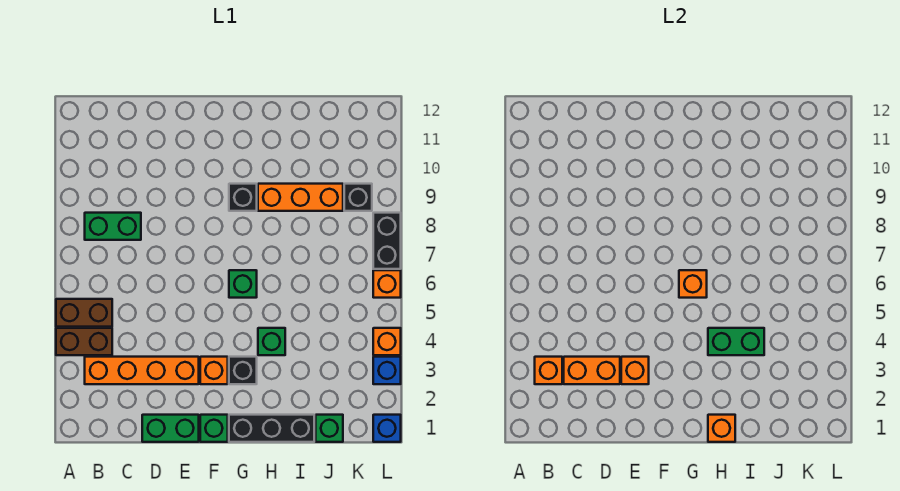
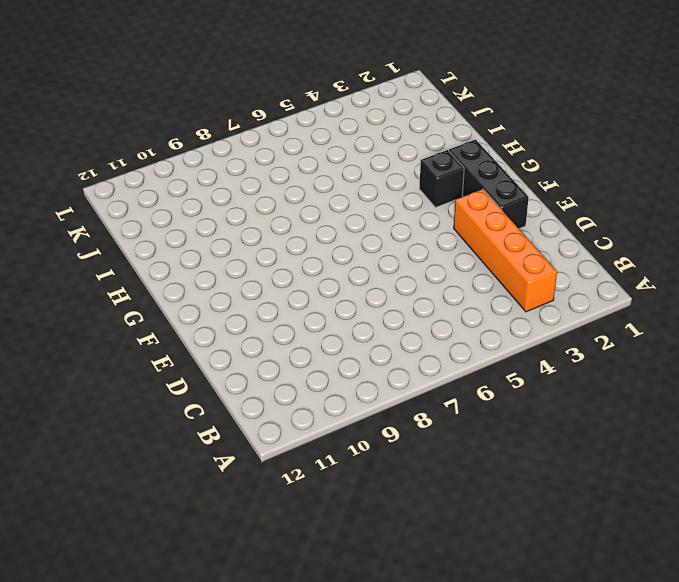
black brick E2:G2 level 1 -> black brick G1:I1 level 1
none -> brown brick A4:B4 level 1
none -> brown brick A5:B5 level 1
none -> green brick B8:C8 level 1

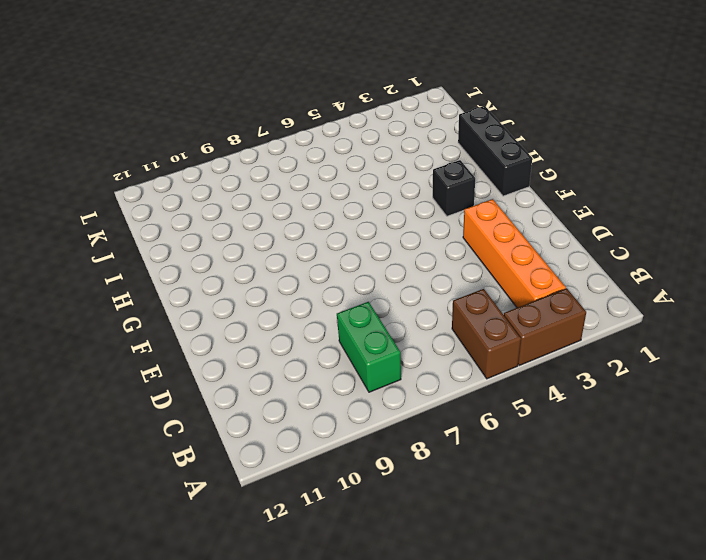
brown brick A3:A4 level 1 -> brown brick A4:B4 level 1
none -> green brick D1:E1 level 1
none -> green brick F1 level 1
none -> orange brick F3 level 1

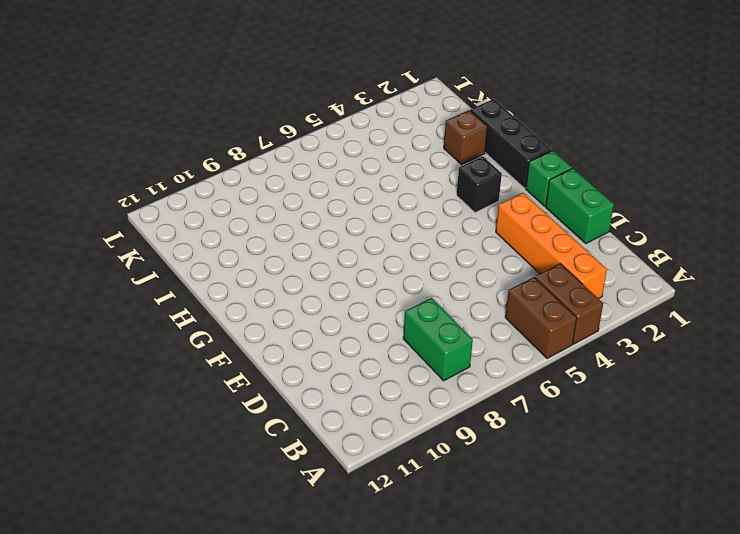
brown brick I2 level 1 -> none
none -> orange brick F3 level 1
none -> green brick G6 level 1
none -> black brick G9 level 1

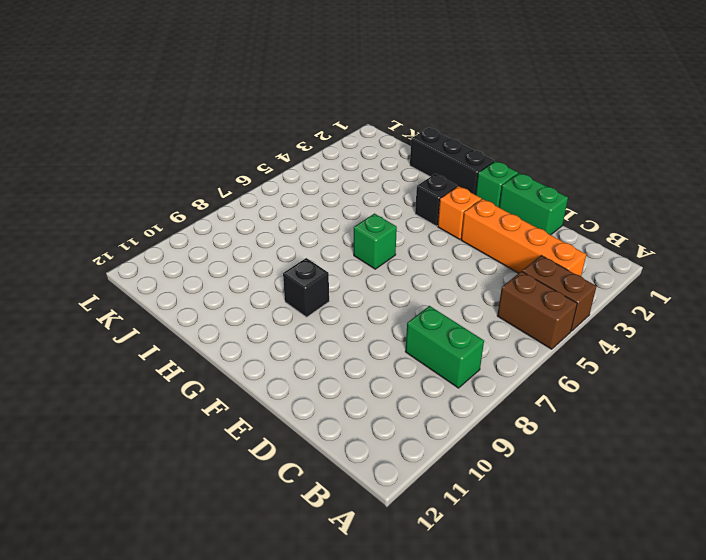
none -> green brick H4 level 1
none -> orange brick H9:J9 level 1
none -> green brick J1 level 1

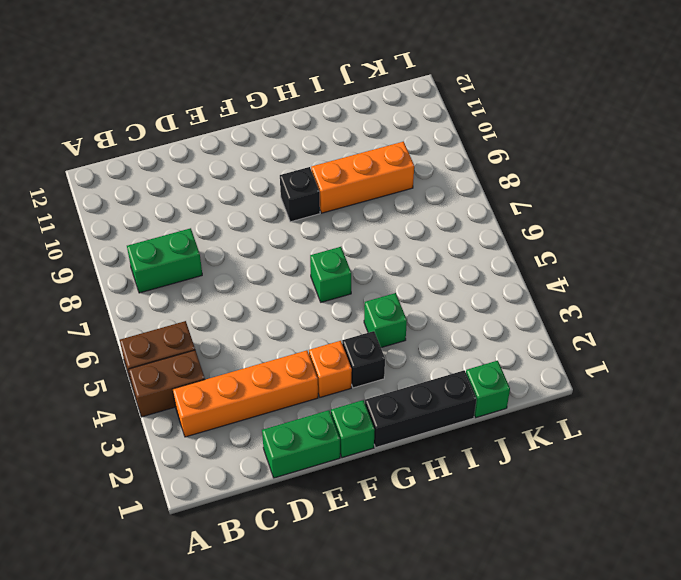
none -> black brick K9 level 1
none -> blue brick L1 level 1
none -> blue brick L3 level 1

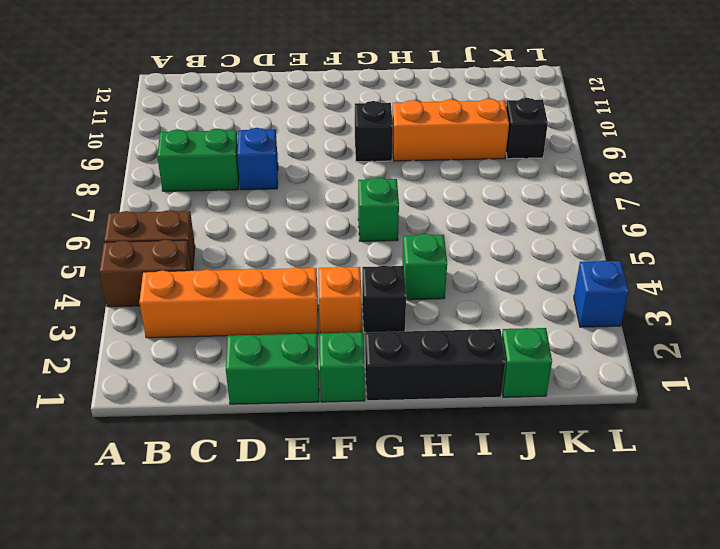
blue brick D8 level 1 -> blue brick L1 level 1
none -> orange brick L4 level 1
none -> orange brick L6 level 1
none -> black brick L7:L8 level 1

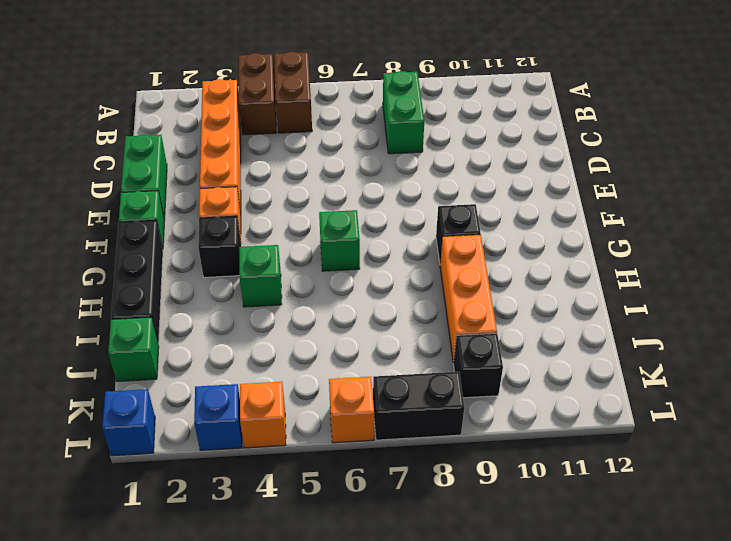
none -> orange brick B3 level 2
none -> orange brick C3:D3 level 2
none -> orange brick E3 level 2

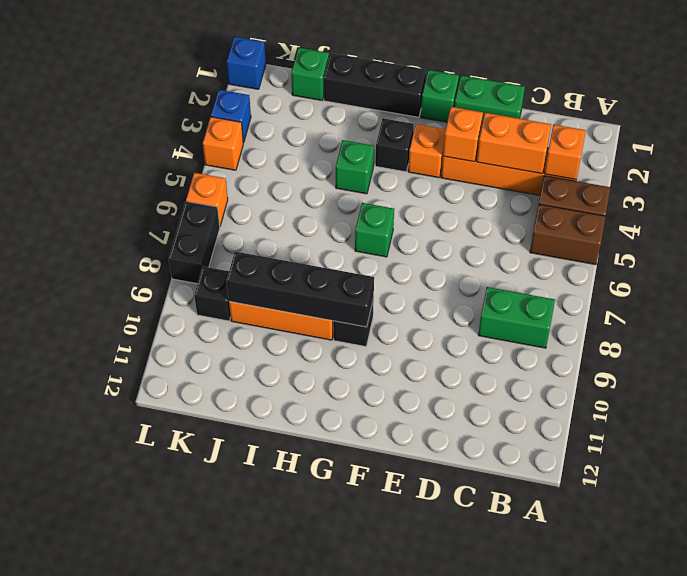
black brick G9:J9 level 2 -> none
none -> orange brick G6 level 2
none -> orange brick H1 level 2
none -> green brick H4:I4 level 2

